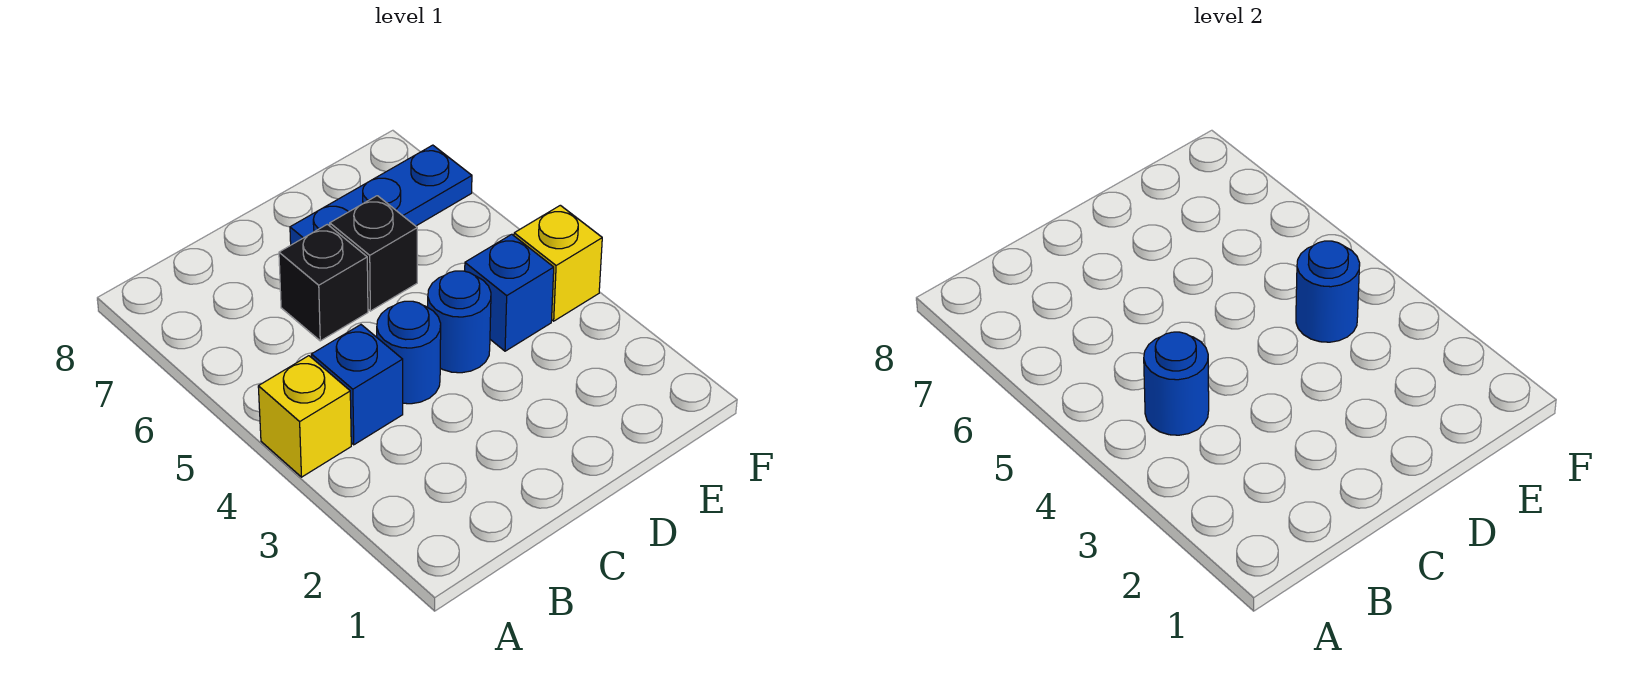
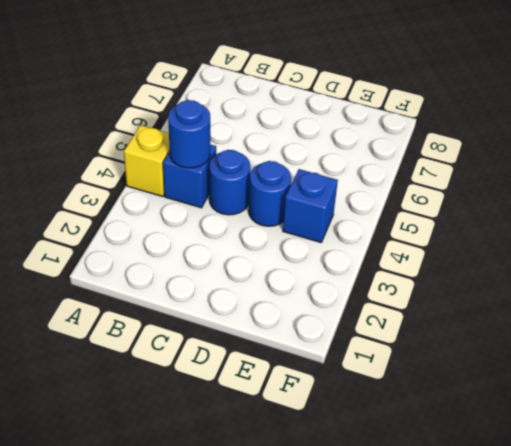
none -> black brick C6 level 1
none -> black brick D6 level 1

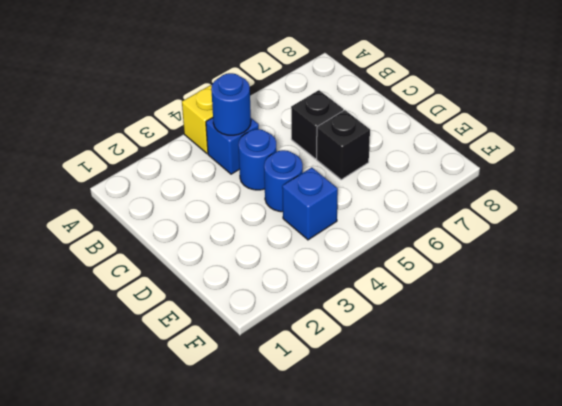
none -> blue plate D7:F7 level 1
none -> yellow brick F4 level 1

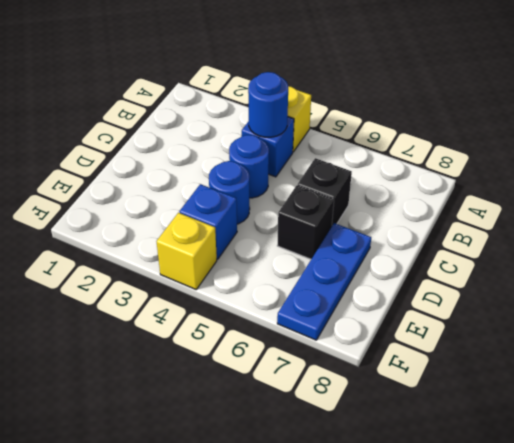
none -> blue round brick E4 level 2

